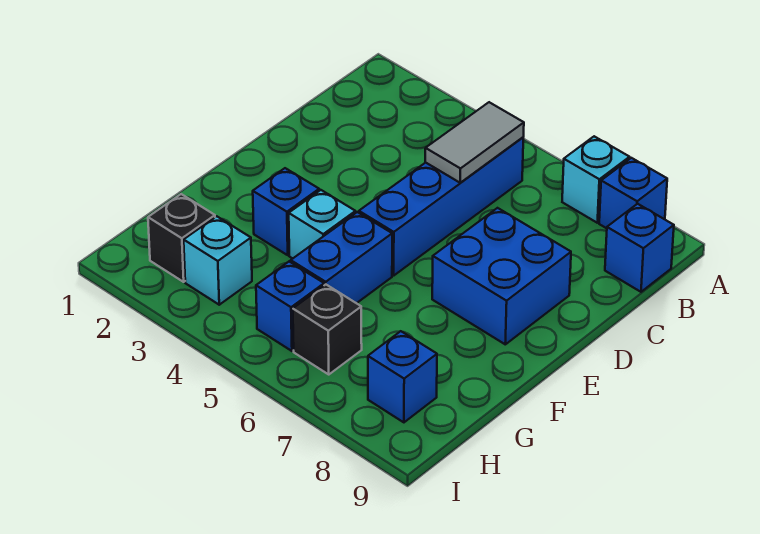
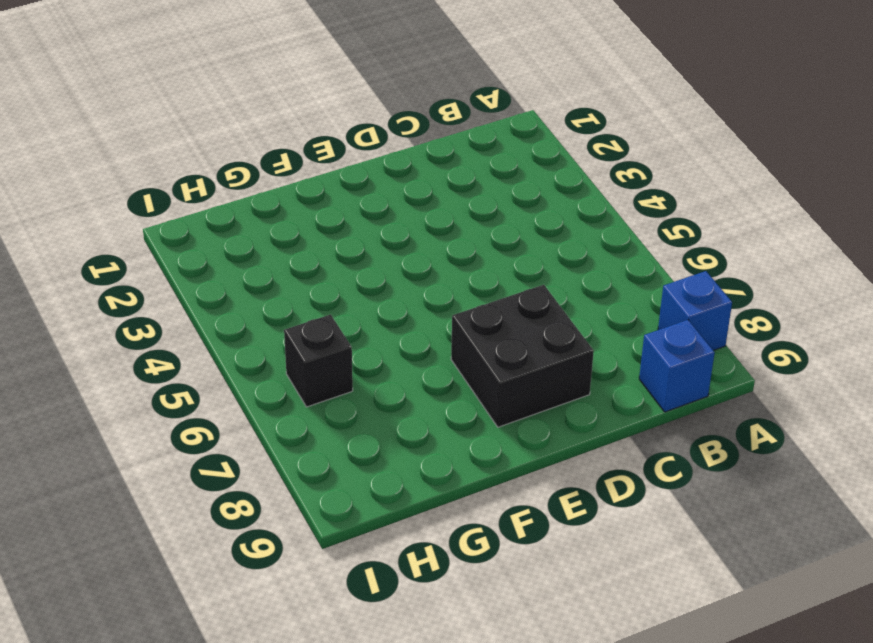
black brick D7:E8 level 1 -> blue brick D7:E8 level 1
none -> cyan brick A7 level 1
none -> blue brick B5:E5 level 1
none -> blue brick F3 level 1

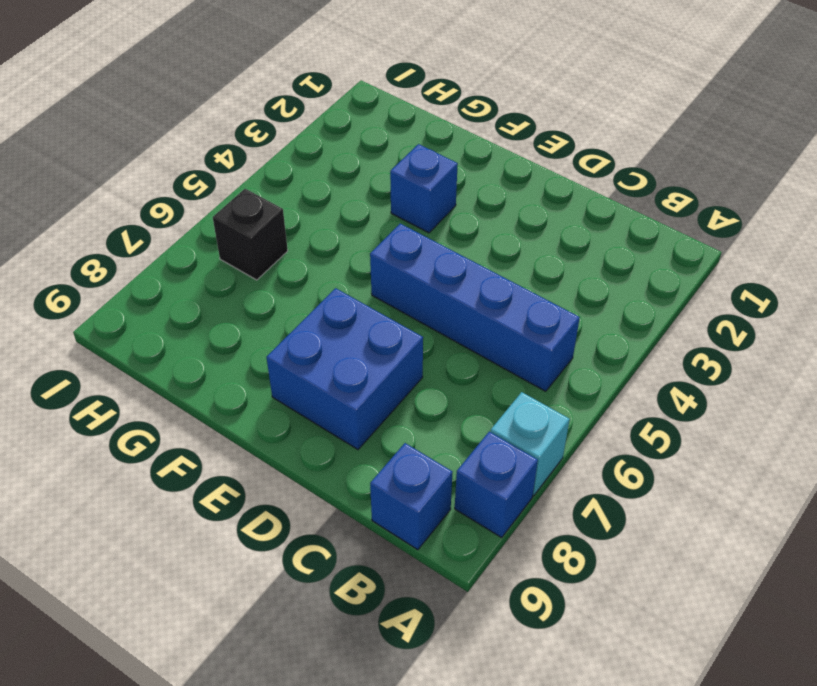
none -> cyan brick F4 level 1
none -> blue brick F5:G5 level 1
none -> black brick H2 level 1

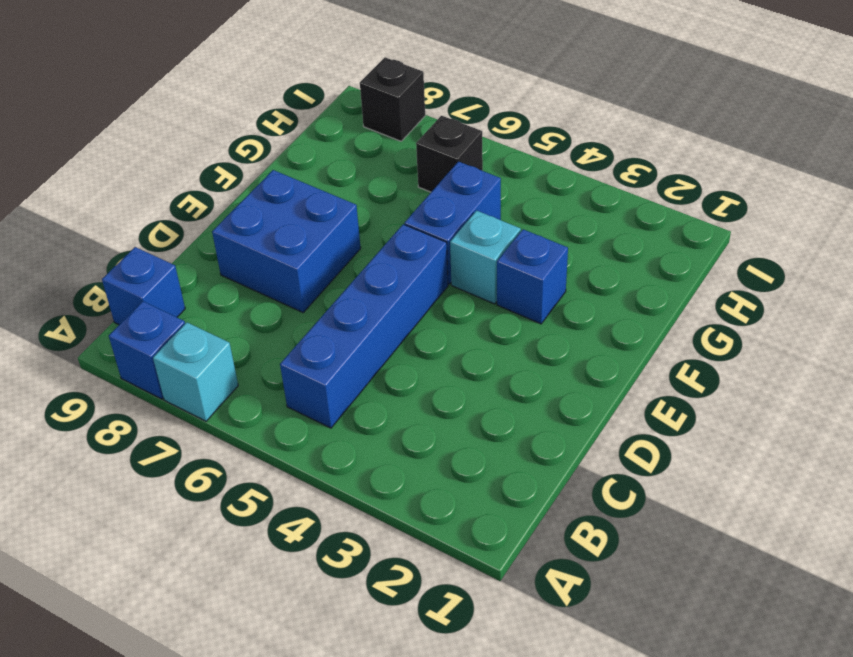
black brick I8 level 1 -> black brick H2 level 1
none -> cyan brick H3 level 1
none -> blue brick H5 level 1
none -> blue brick H8 level 1

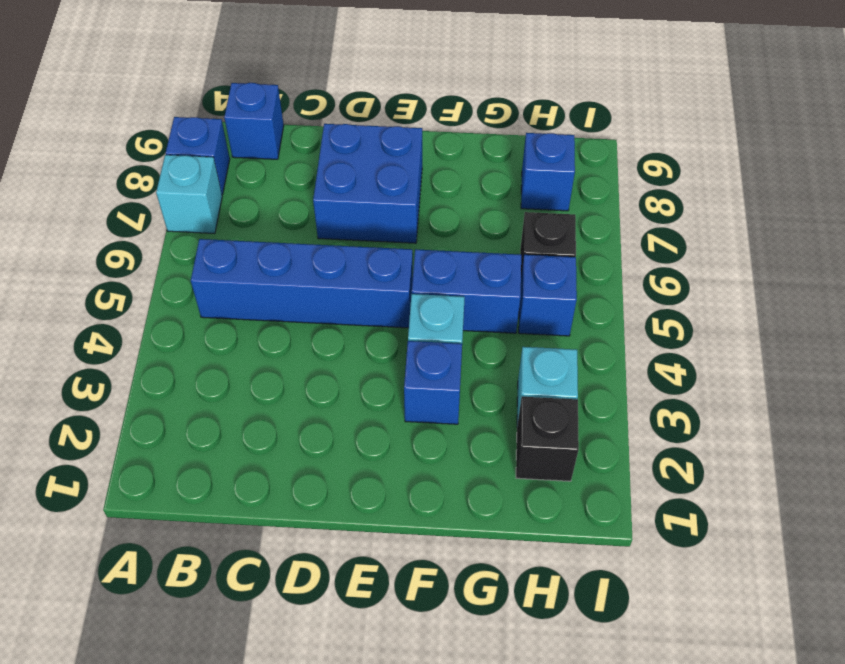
none -> grey tile B5:C5 level 2

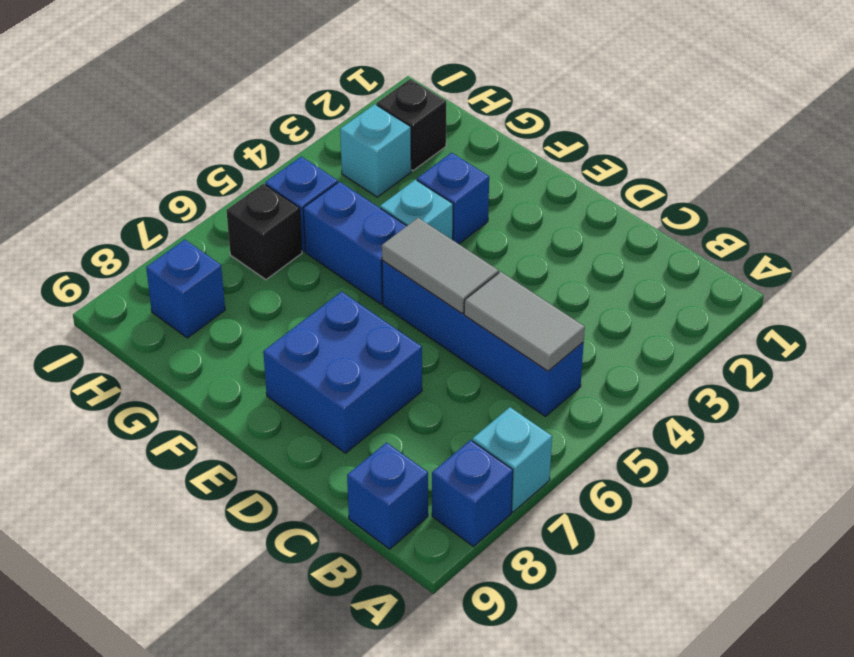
grey tile D5:E5 level 2 -> none

